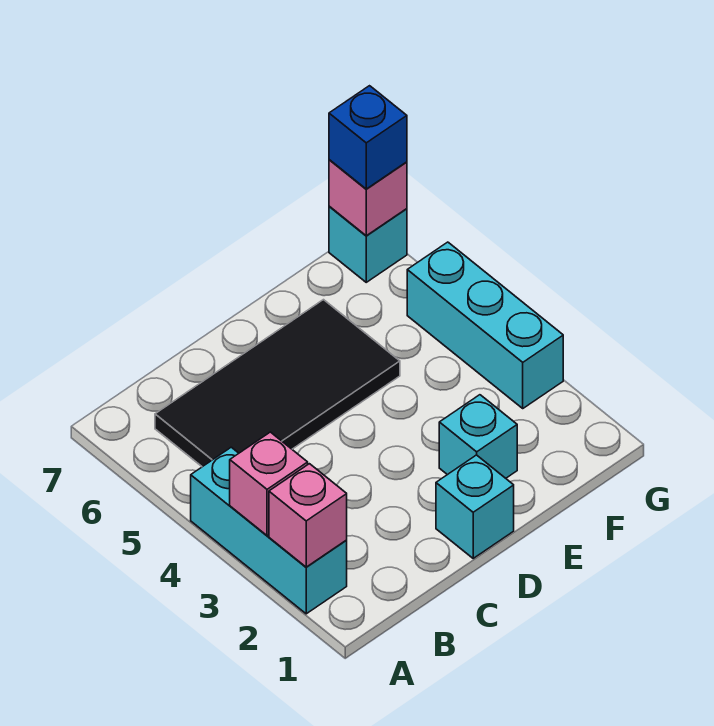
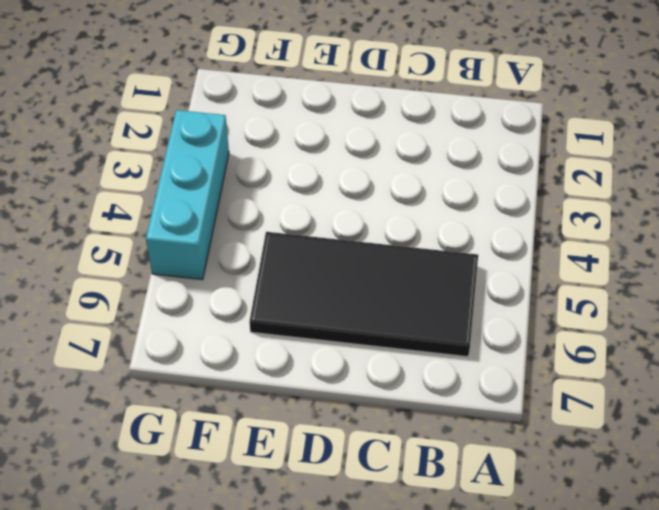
none -> cyan brick A2:A4 level 1
none -> cyan brick D1 level 1

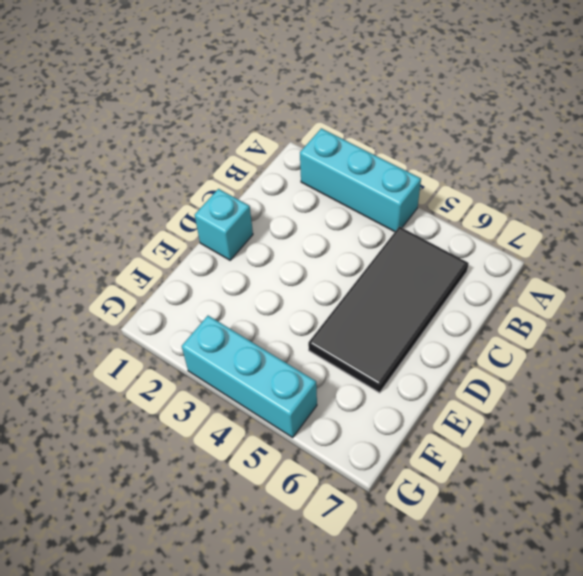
none -> cyan brick E2 level 1
none -> cyan brick G7 level 1

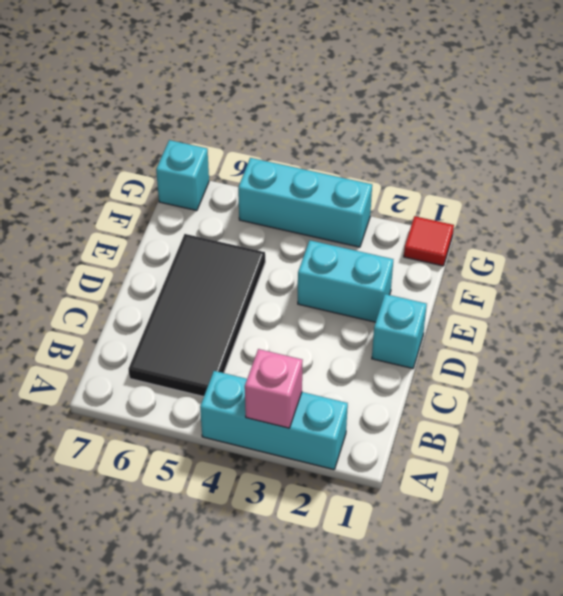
cyan brick E2:E3 level 1 -> cyan brick E2 level 1
red tile G1 level 1 -> none
none -> pink brick A2 level 2
none -> pink brick G7 level 2

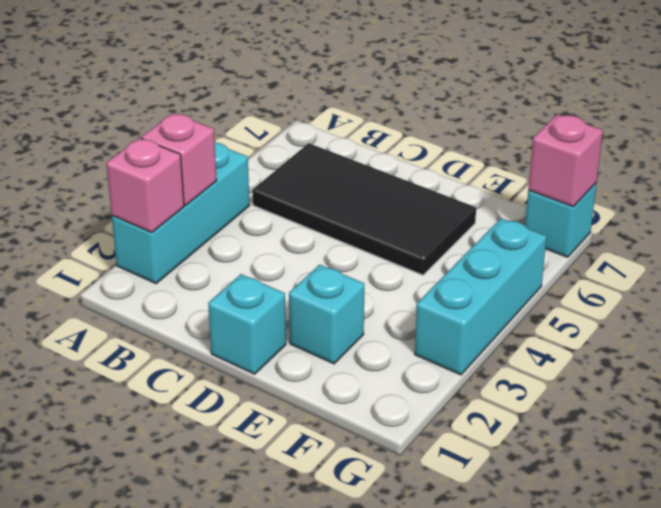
none -> blue brick G7 level 3

